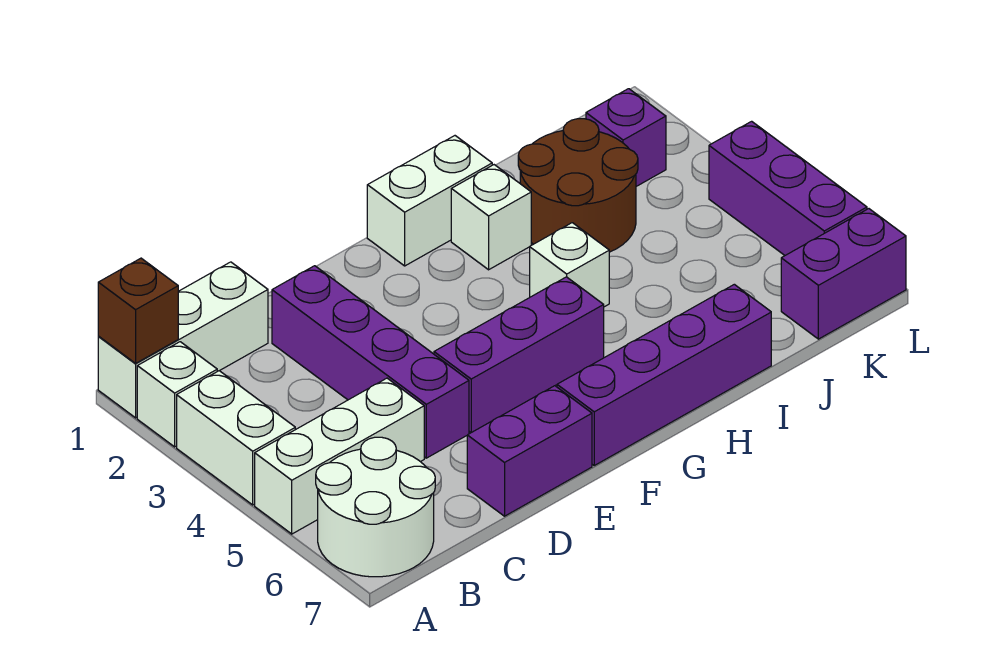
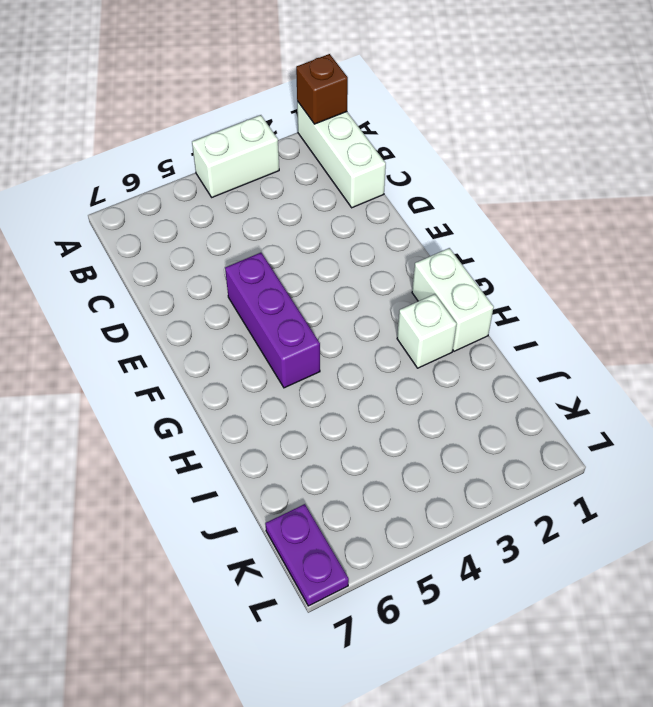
purple plate K7:L7 level 1 -> purple brick K7:L7 level 1
none -> white brick A2 level 1
none -> white brick A5:C5 level 1
none -> white round brick A6:B7 level 1

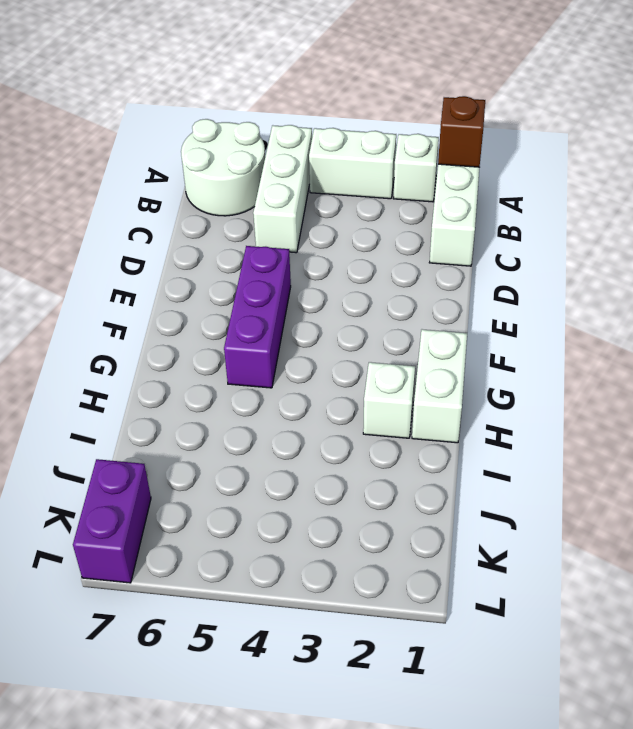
none -> purple brick D2:D5 level 1
none -> purple brick D7:E7 level 1
none -> purple brick F7:I7 level 1

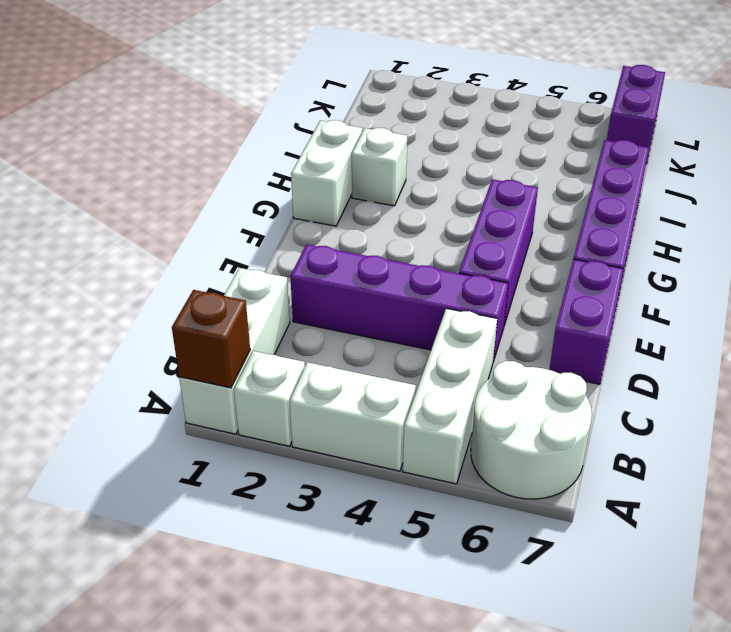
none -> white brick H4 level 1
none -> brown round brick I2:J3 level 1
none -> purple brick K2 level 1

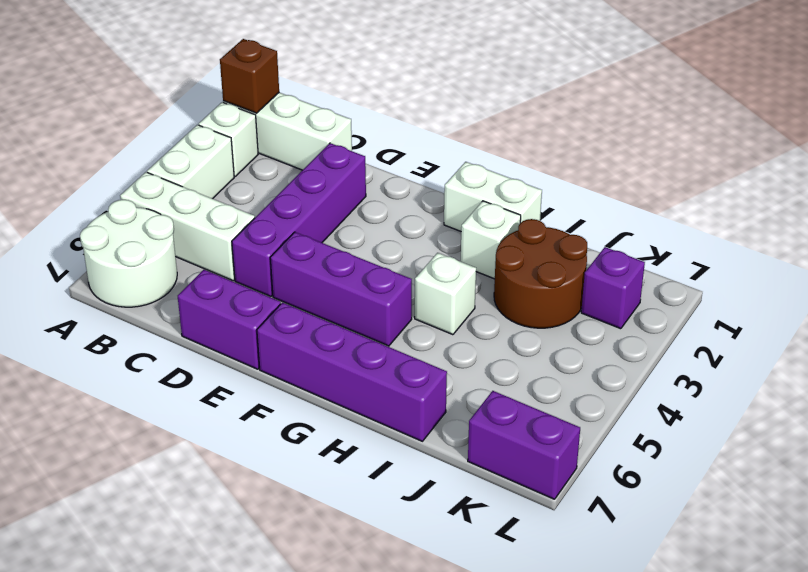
none -> purple brick L4:L6 level 1

